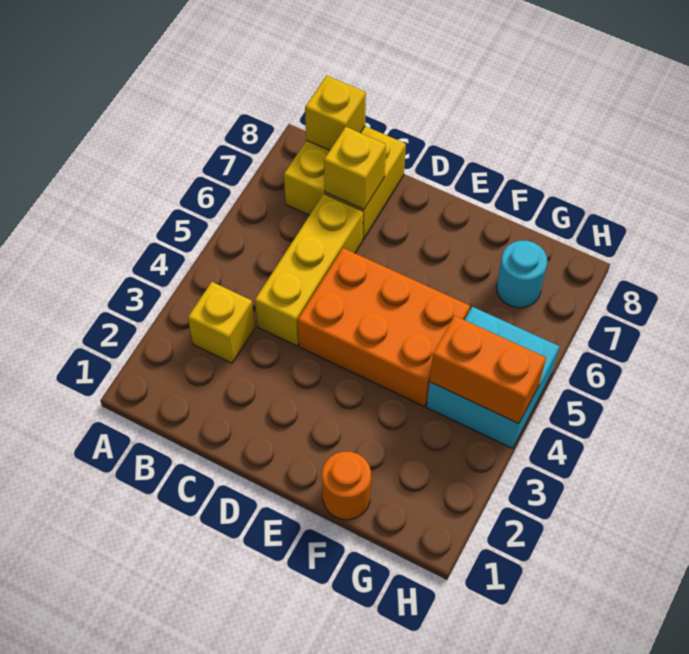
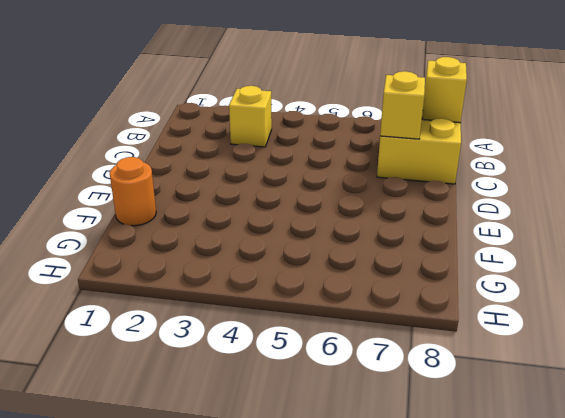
none -> yellow brick C4:C6 level 1
none -> orange brick D4:F5 level 1

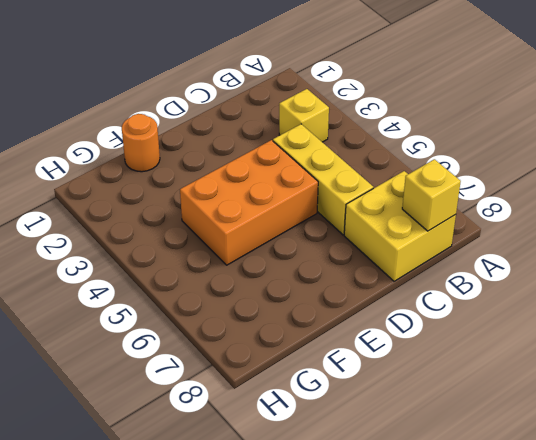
none -> cyan brick G4:H5 level 1
none -> cyan round brick G7 level 1

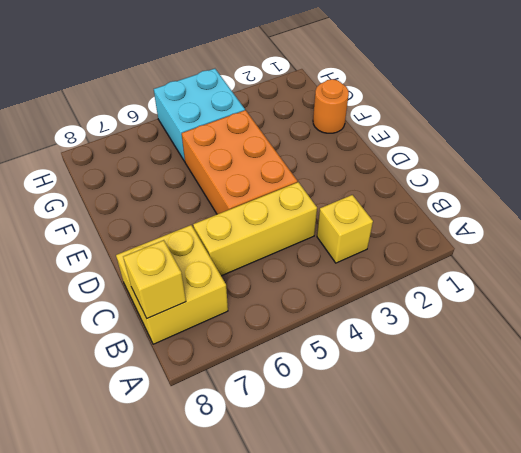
none -> cyan round brick G7 level 1
none -> yellow brick C7 level 2

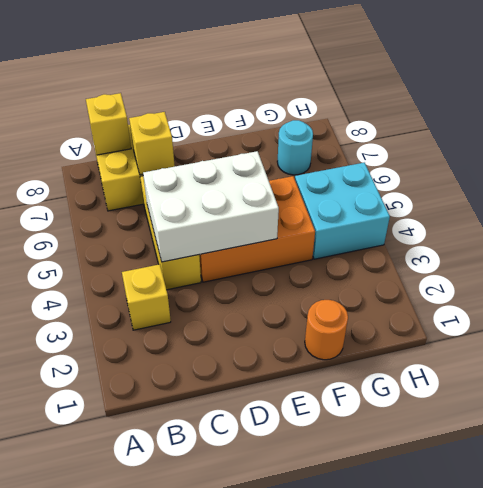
white brick C4:E5 level 2 -> none
none -> orange brick G4:H4 level 2

